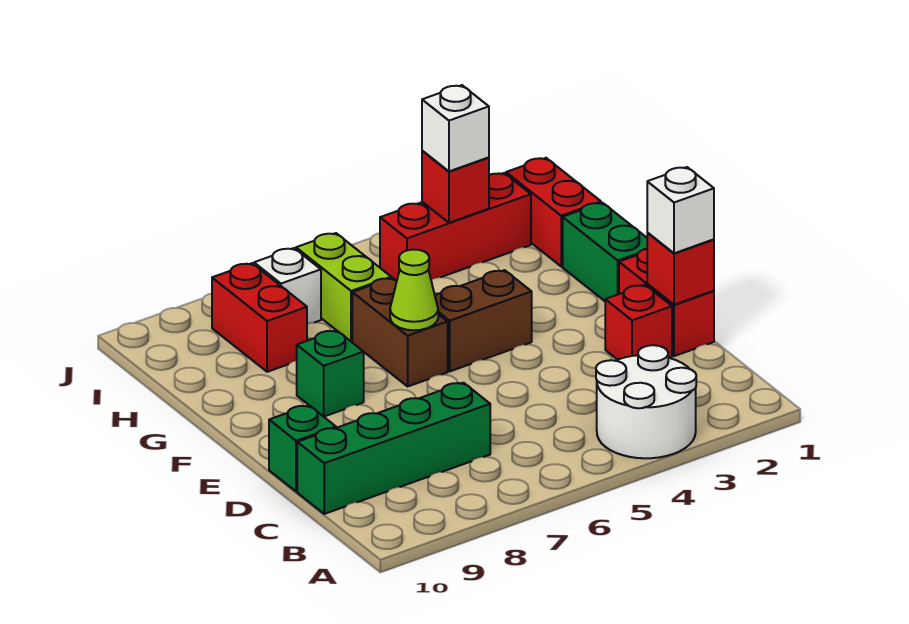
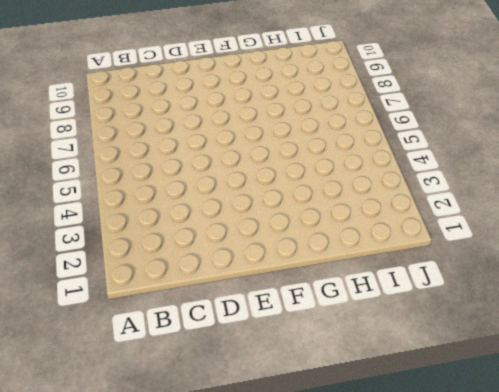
none -> white round brick A3:B4 level 1
none -> green brick C7:C10 level 1
none -> red brick D1:E1 level 1

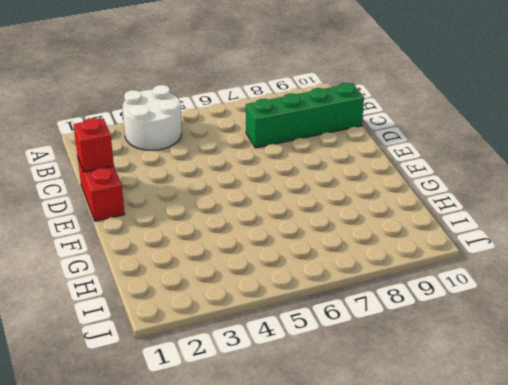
none -> red brick D2 level 1
none -> green brick D10 level 1
none -> green brick F1:G1 level 1

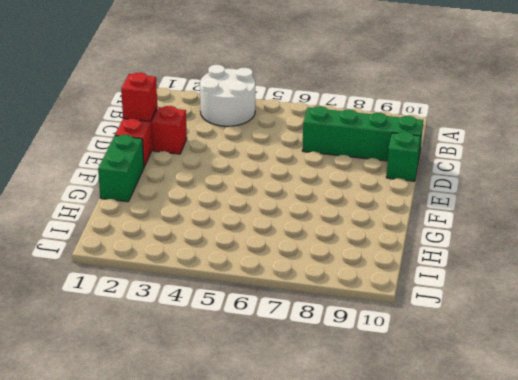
none -> brown brick F4:F5 level 1
none -> brown brick F6:G6 level 1
none -> green brick F8 level 1

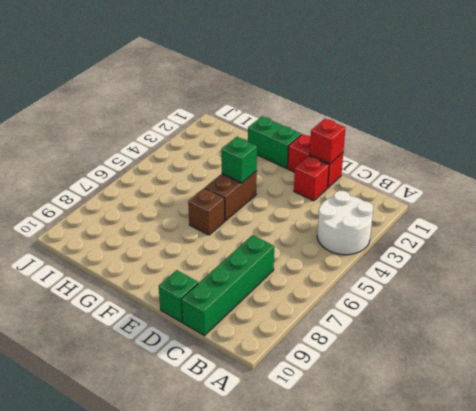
green brick F4 level 2 -> green brick F8 level 1
brown brick F6 level 1 -> brown brick F6:G6 level 1
none -> red brick H1:I1 level 1
none -> lime brick H6:I6 level 1
none -> red brick H8:I8 level 1

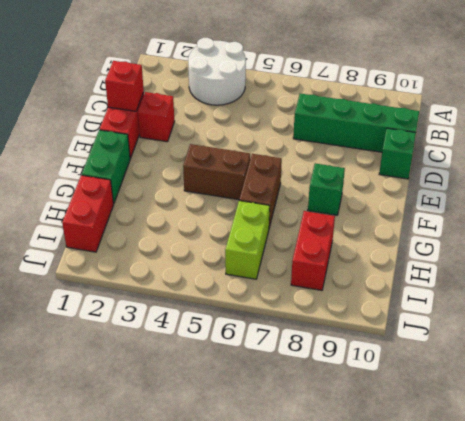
none -> red brick I2:I4 level 1
none -> white brick I7 level 1
none -> lime cone F6 level 2

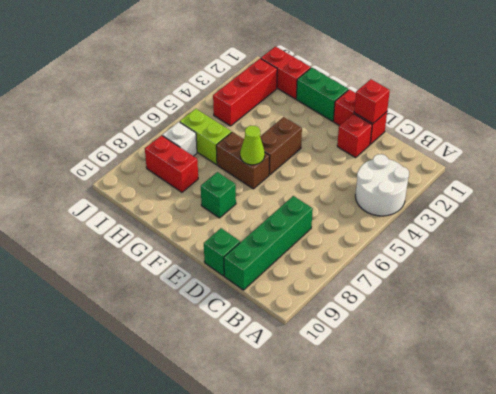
none -> red brick I3 level 2
none -> white brick D1 level 3
none -> white brick I3 level 3

